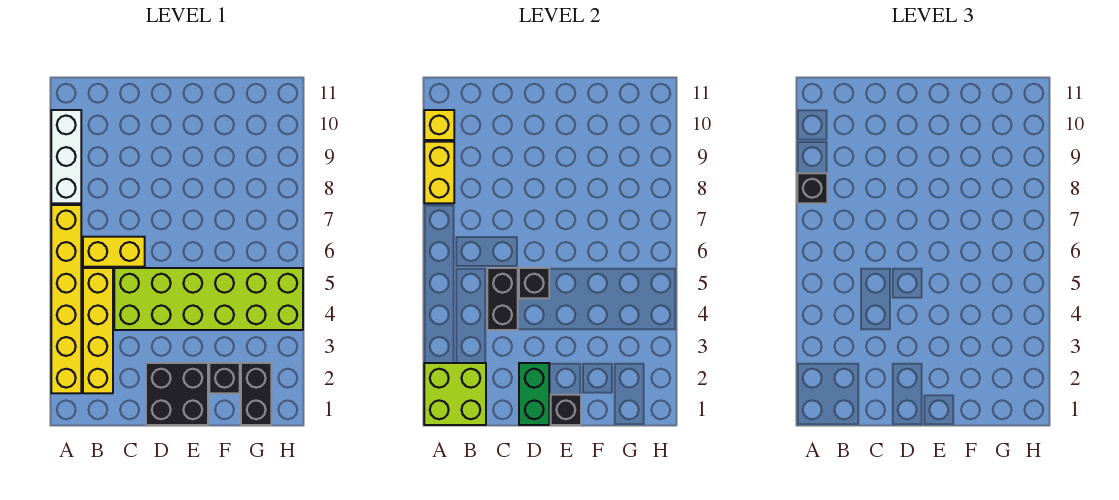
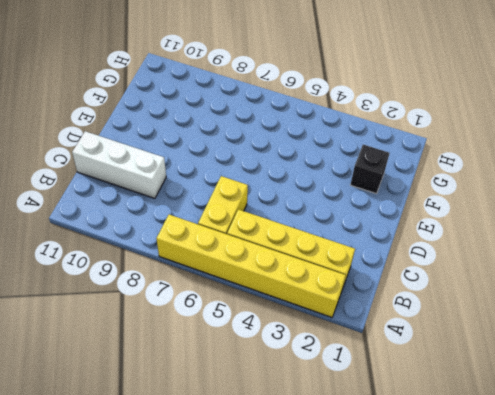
white brick C9:C11 level 1 -> white brick A8:A10 level 1
none -> lime brick C4:H5 level 1
none -> black brick D1:E2 level 1
none -> black brick G1:G2 level 1

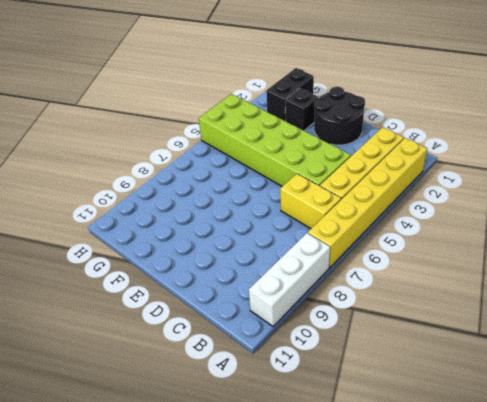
black round brick D1:E2 level 1 -> black brick D1:E2 level 1
none -> lime brick A1:B2 level 2
none -> yellow brick A8:A9 level 2
none -> yellow brick A10 level 2

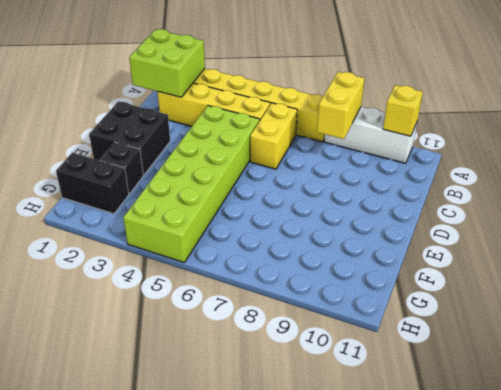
yellow brick A8:B8 level 2 -> yellow brick A8:A9 level 2
none -> black brick C4:C5 level 2
none -> green brick D1:D2 level 2
none -> black brick D5 level 2

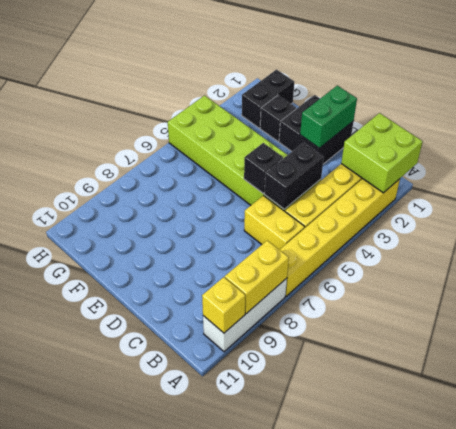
none -> black brick E1 level 2
none -> black brick A8 level 3

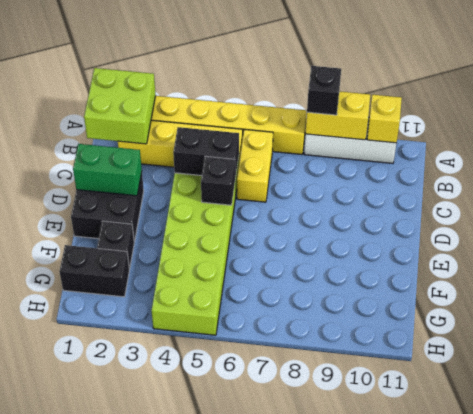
none -> black brick E1 level 2

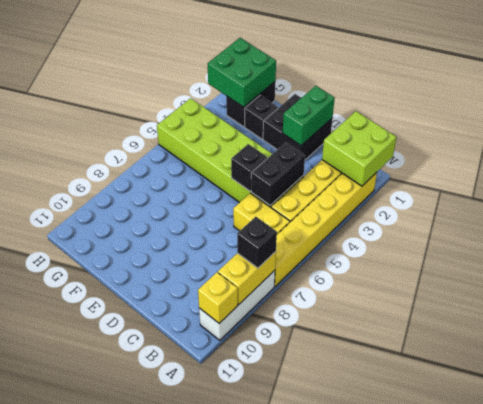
green brick G1:H2 level 2 -> none
none -> black brick E1 level 2

